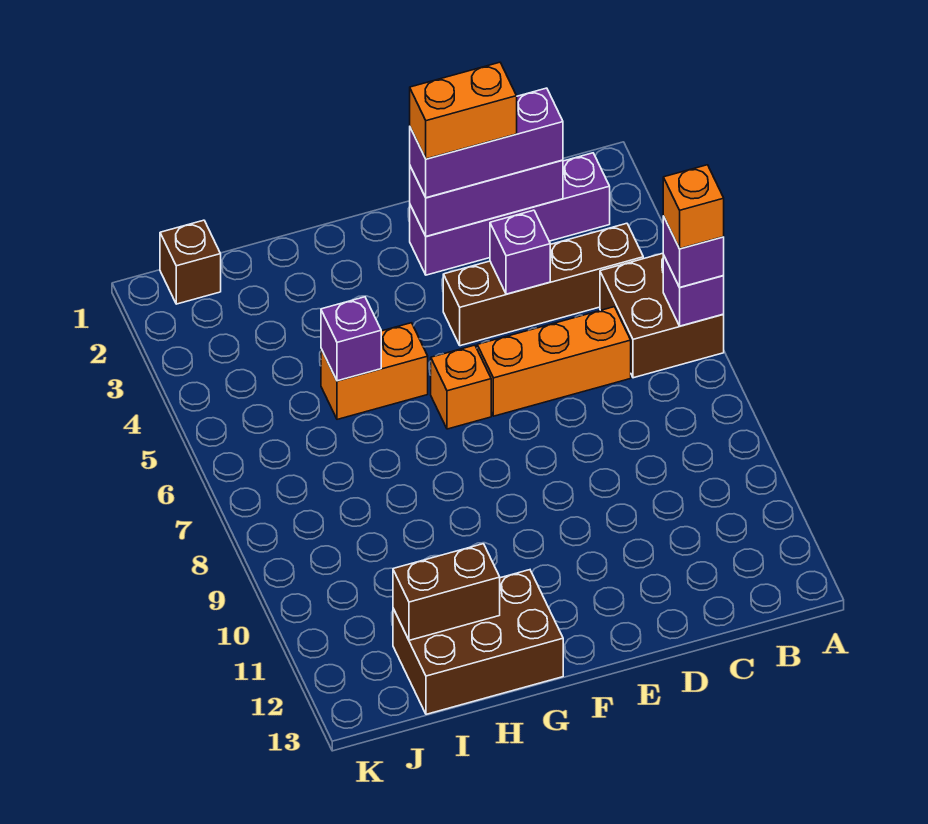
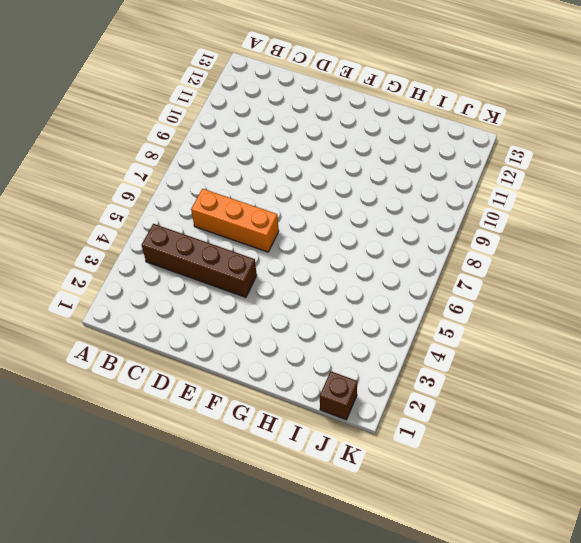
none -> brown brick A5:B6 level 1
none -> purple brick B2:E2 level 1
none -> orange brick F6 level 1

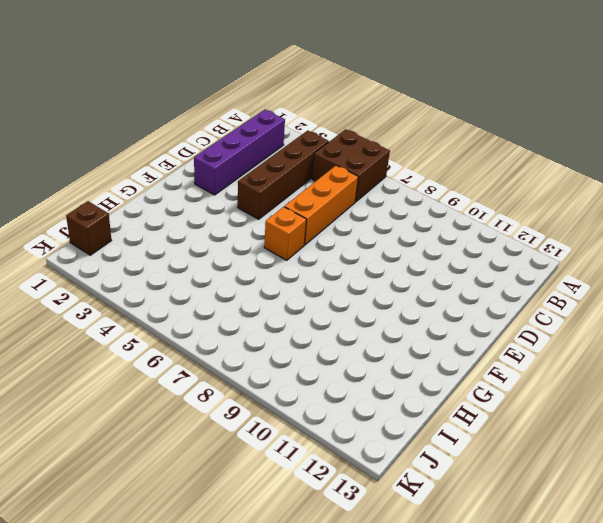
none -> orange brick G5:H5 level 1
none -> brown brick G12:I13 level 1
none -> purple brick A6 level 2

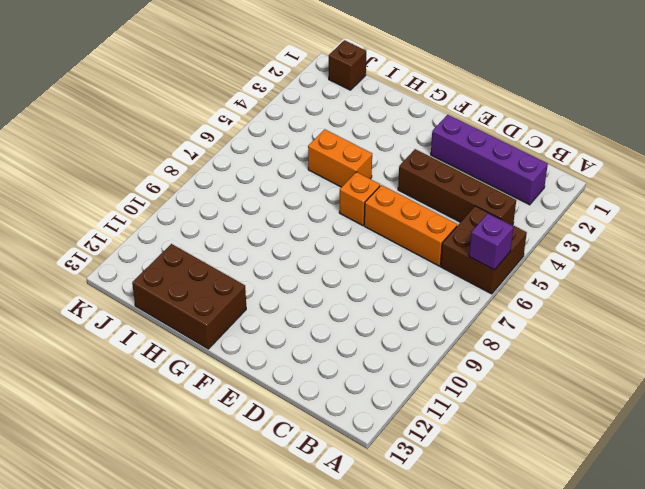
none -> purple brick C2:E2 level 2
none -> purple brick D4 level 2
none -> purple brick H5 level 2

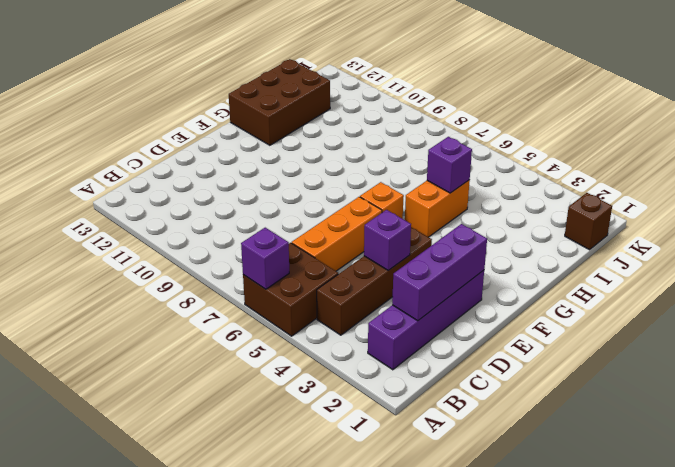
none -> brown brick H12:I12 level 2
none -> purple brick A6 level 3
none -> purple brick C2:E2 level 3

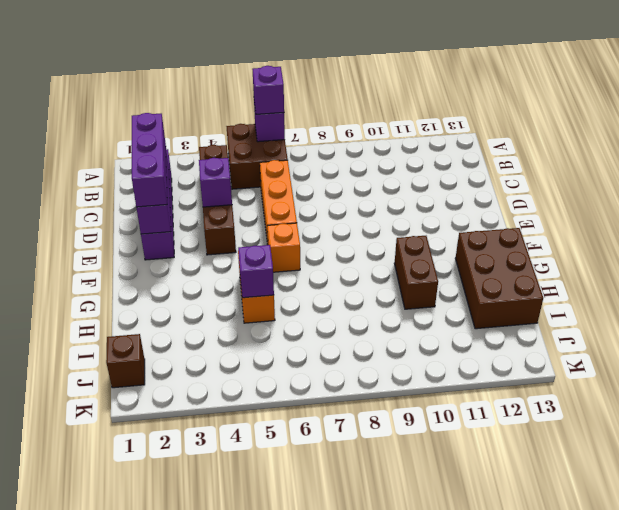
brown brick G10:H10 level 1 -> brown brick H12:I12 level 2
none -> orange brick A6 level 4
none -> orange brick D2:E2 level 4

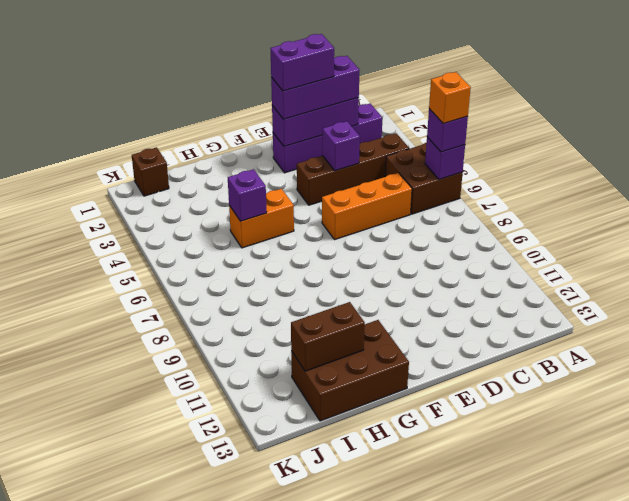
purple brick D2:E2 level 4 -> orange brick D2:E2 level 4
none -> orange brick F6 level 1

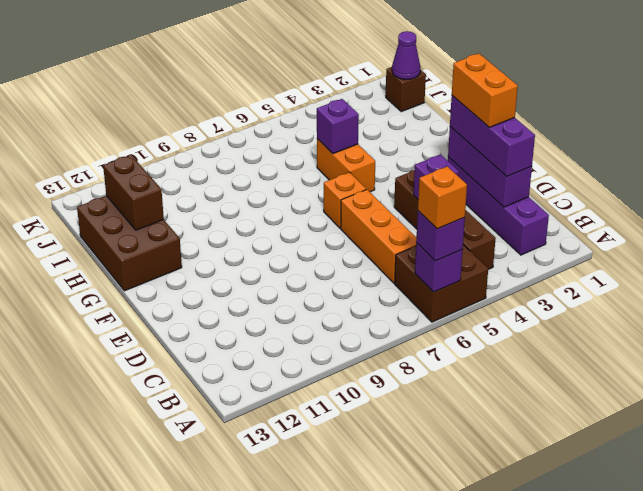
purple cone J1 level 2 -> none

